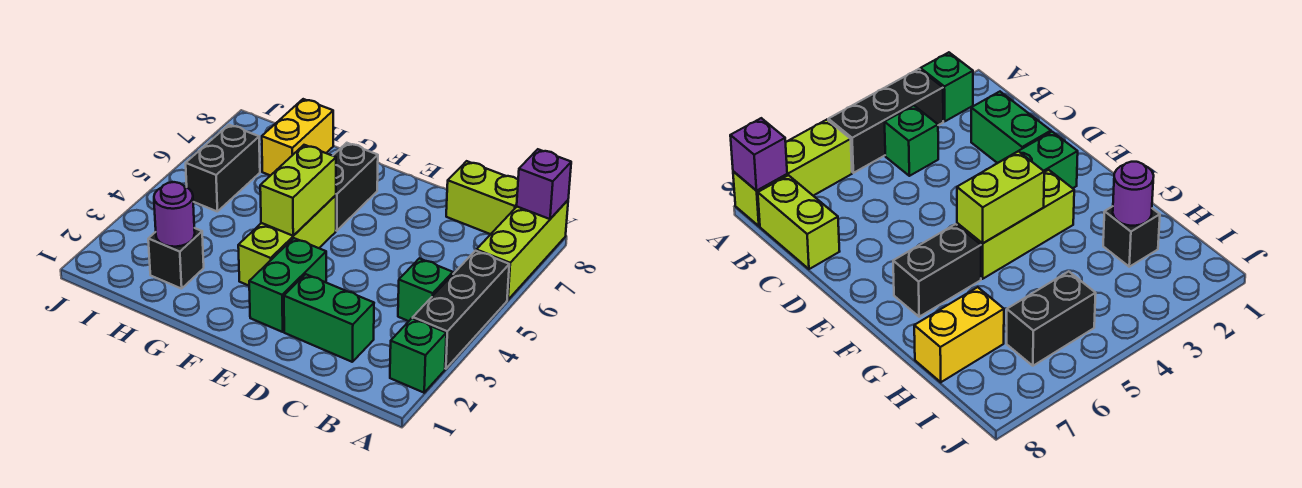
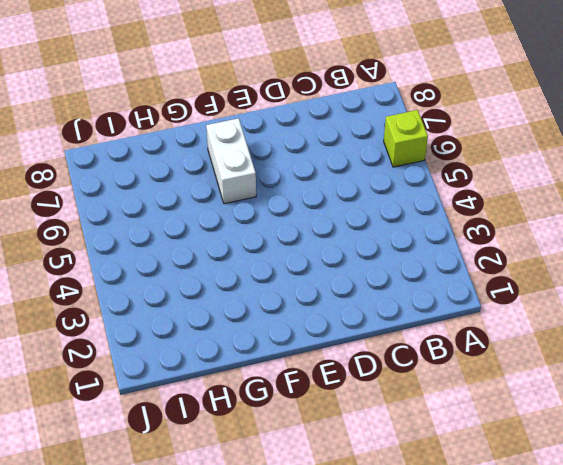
lime brick A6 level 1 -> lime brick A6:A8 level 1
white brick F6:F7 level 1 -> black brick F6:F7 level 1
none -> green brick A2 level 1
none -> black brick A3:A5 level 1
none -> green brick B4 level 1

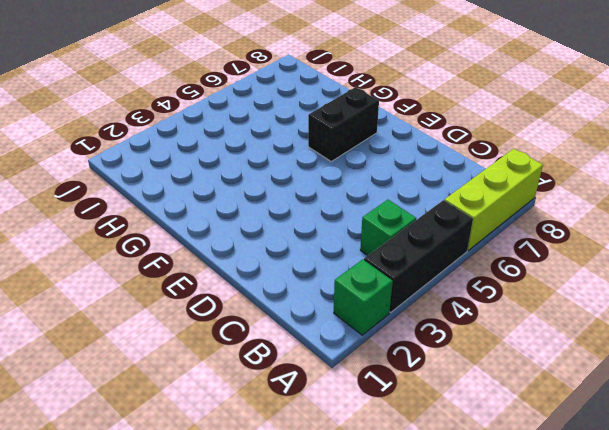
none -> lime brick B8:C8 level 1
none -> green brick C2:D2 level 1
none -> green brick E2:E3 level 1

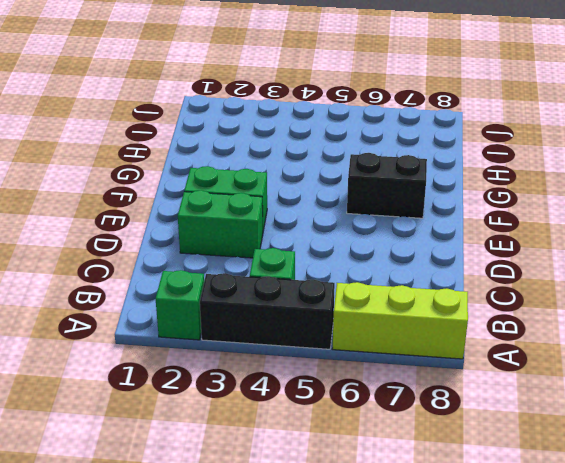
green brick D2:D3 level 1 -> green brick C2:D2 level 1
none -> lime brick B8:C8 level 1
none -> lime brick F3:F5 level 1
none -> black brick H2 level 1

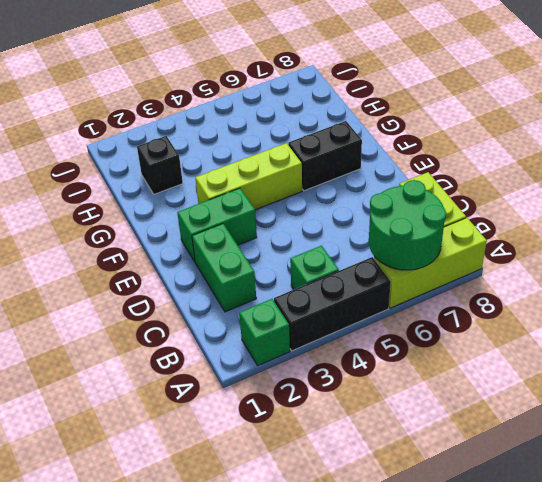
green round brick A6:B7 level 2 -> none
none -> yellow brick H7:H8 level 1
none -> black brick I5:I6 level 1
none -> purple brick A8 level 2

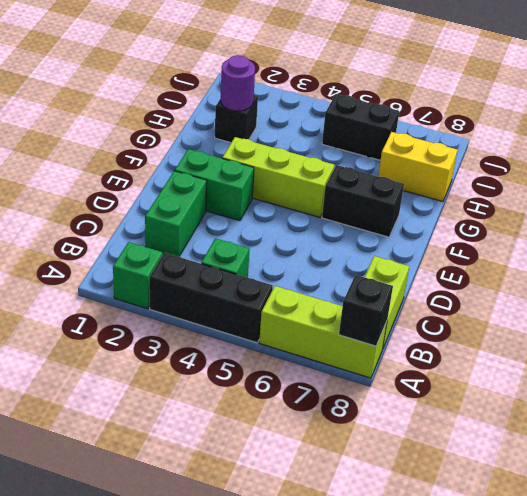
black brick A8 level 2 -> purple brick A8 level 2
none -> lime brick F4:F5 level 2

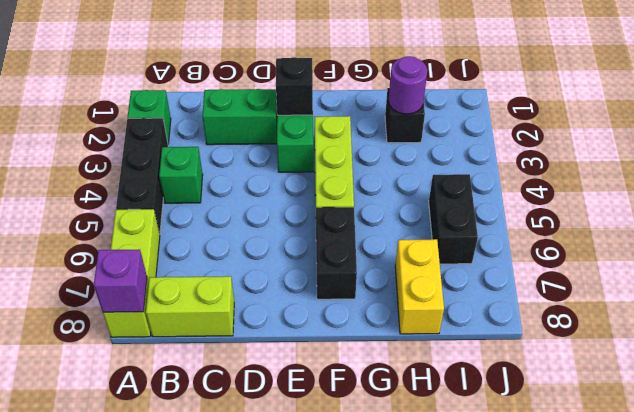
black brick E2 level 2 -> none
none -> lime brick F4:F5 level 2

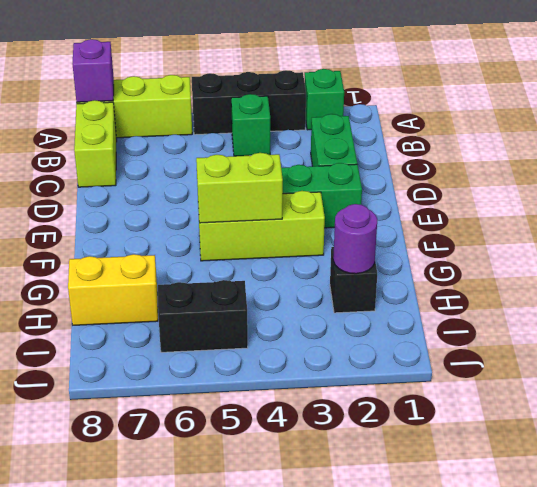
none -> black brick F6:F7 level 1

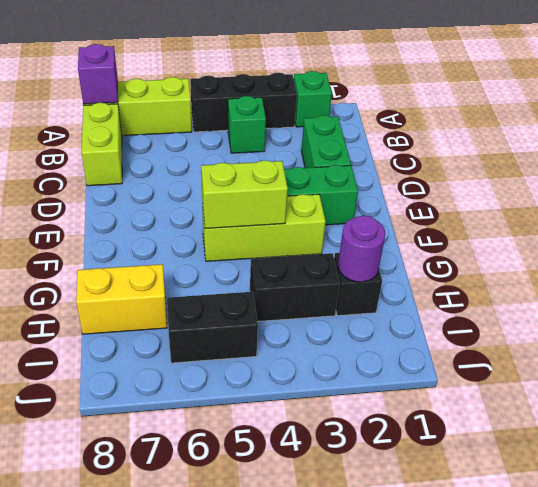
black brick H3:H4 level 1 -> black brick F6:F7 level 1

